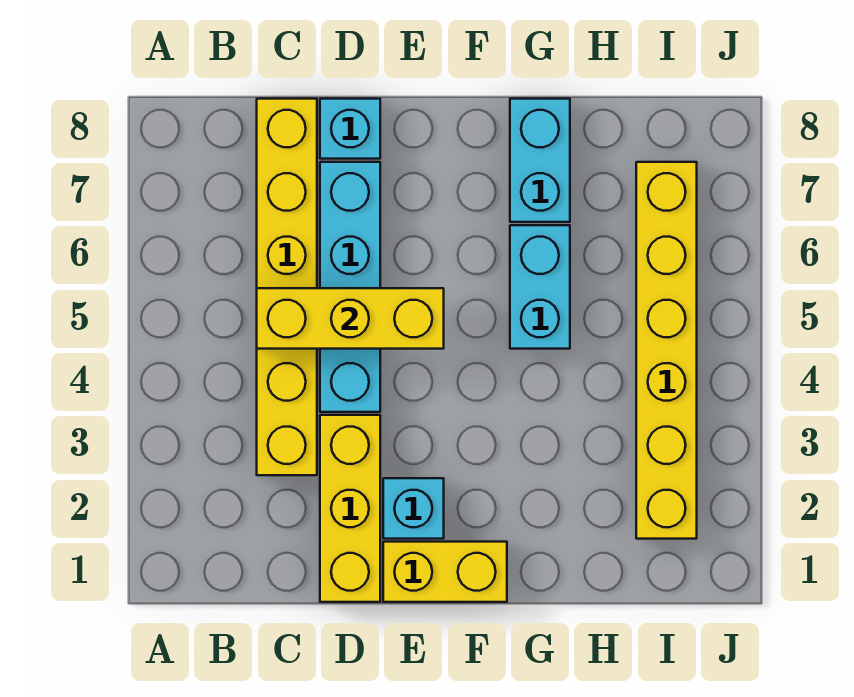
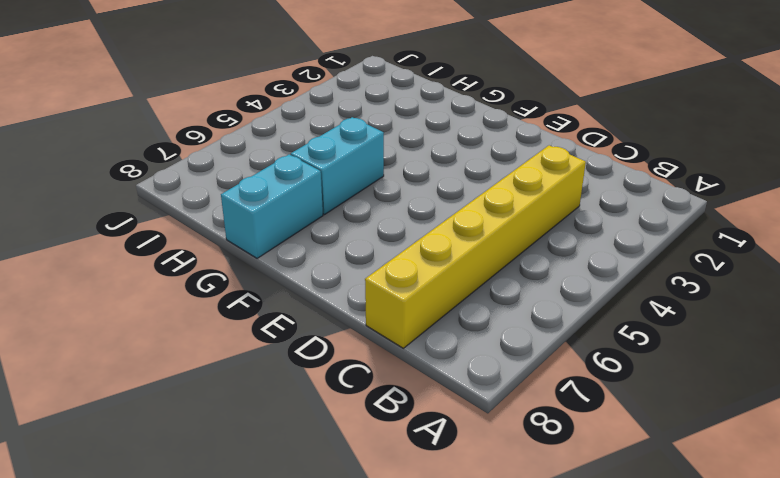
none -> yellow brick D1:D3 level 1
none -> cyan brick D4:D7 level 1

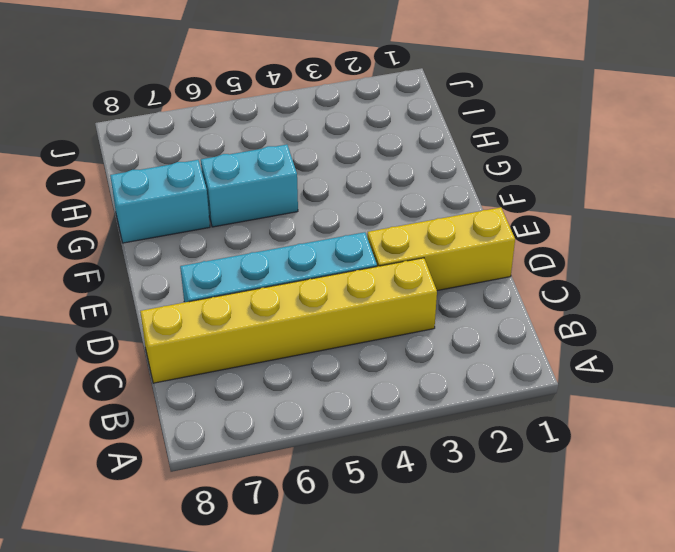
none -> cyan brick D8 level 1
none -> yellow brick E1:F1 level 1

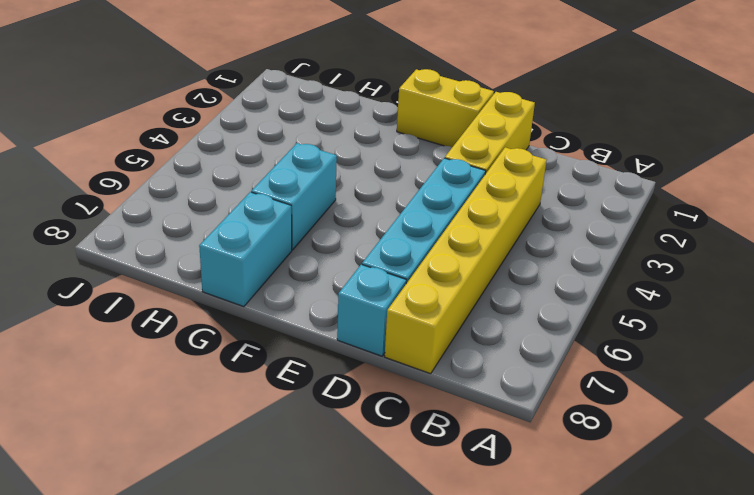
none -> cyan brick E2 level 1
none -> yellow brick I2:I7 level 1

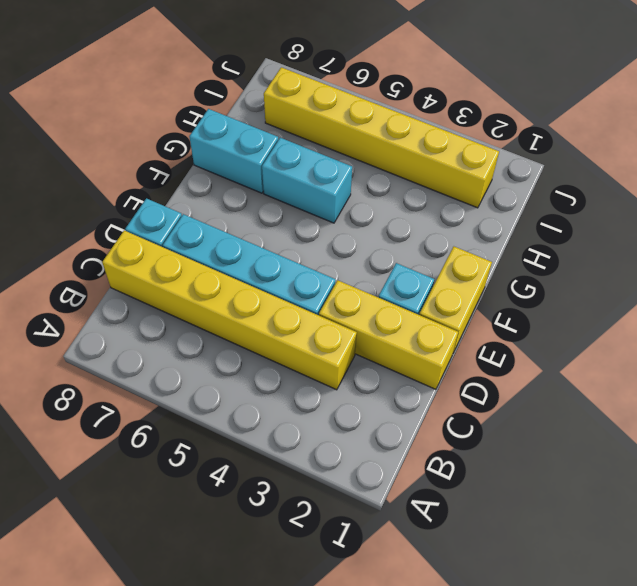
none -> yellow brick C5:E5 level 2

